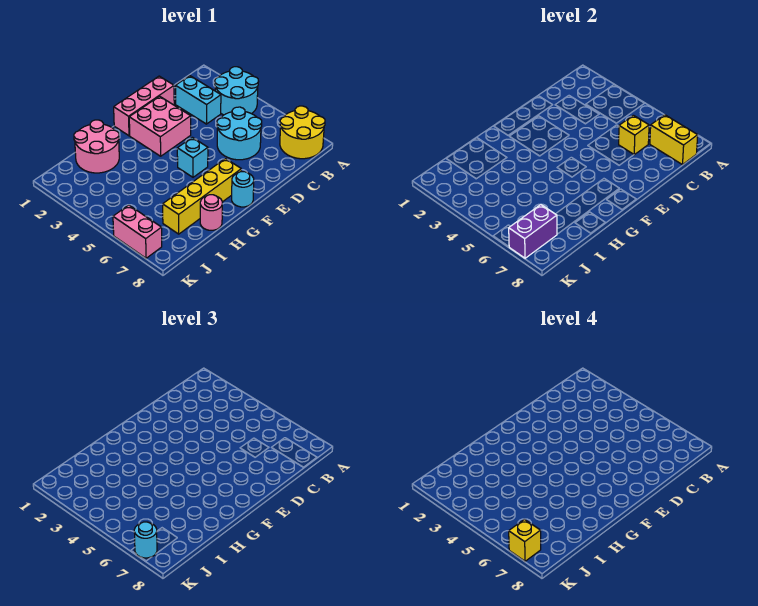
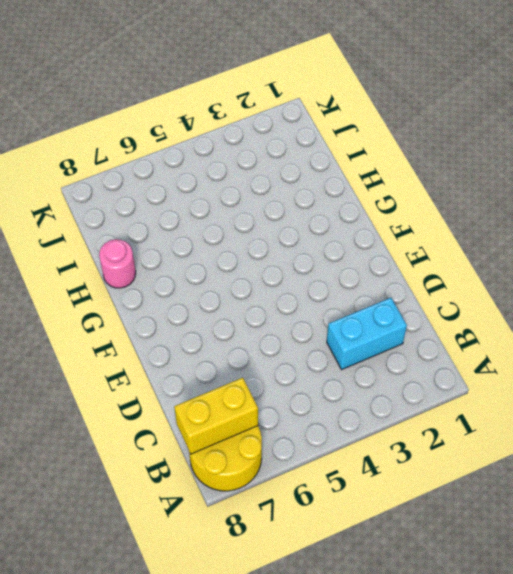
none -> cyan round brick A3:B4 level 1
none -> cyan round brick C5:D6 level 1
none -> pink brick D1:F1 level 1

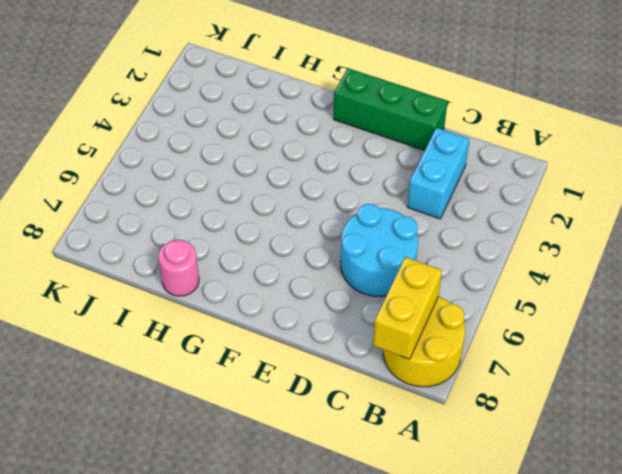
green brick D1:F1 level 1 -> pink brick D1:F1 level 1
none -> cyan round brick A3:B4 level 1
none -> pink brick E2:F3 level 1
none -> cyan brick F5 level 1

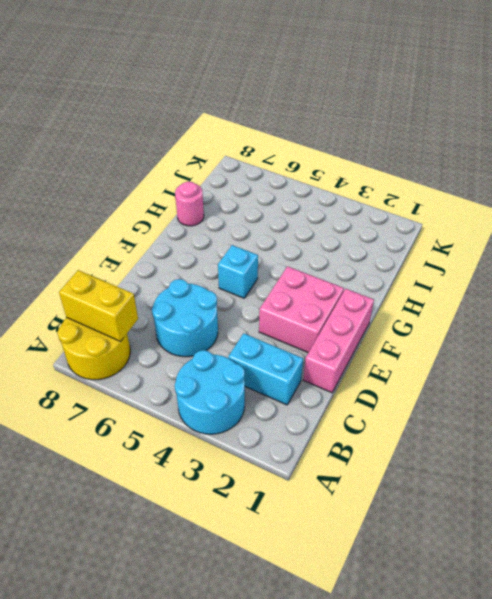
none -> yellow brick F7:I7 level 1
none -> cyan round brick F8 level 1
none -> pink round brick H1:I2 level 1

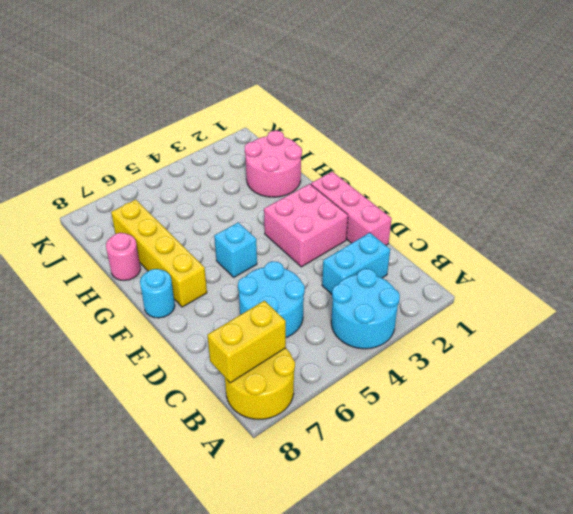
none -> pink brick K6:K7 level 1
none -> yellow brick C6 level 2
none -> purple brick J7:K7 level 2

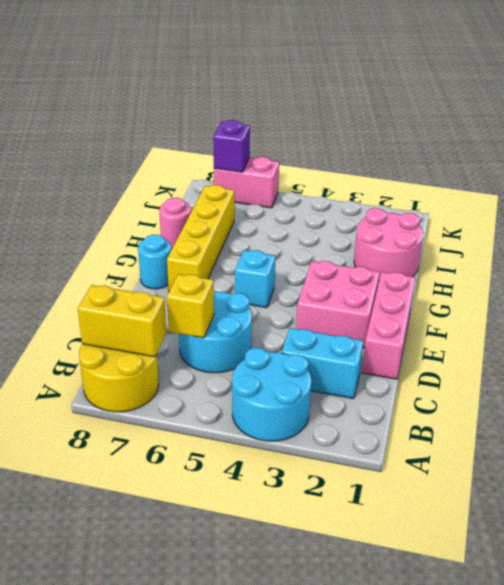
purple brick K7 level 2 -> purple brick J7:K7 level 2
none -> cyan round brick K7 level 3
none -> yellow brick K7 level 4

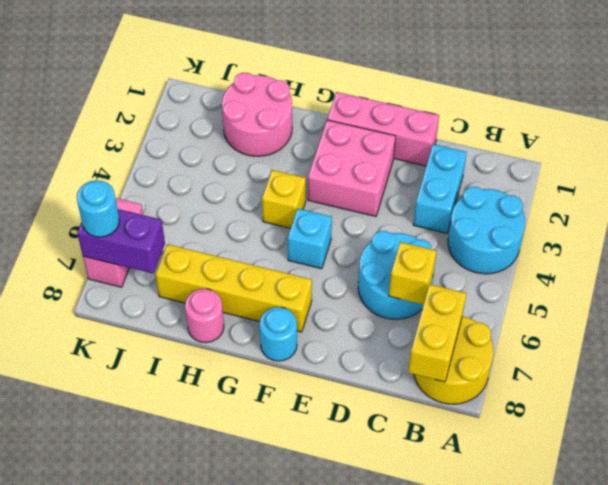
yellow brick G4 level 1 -> yellow brick K7 level 4

